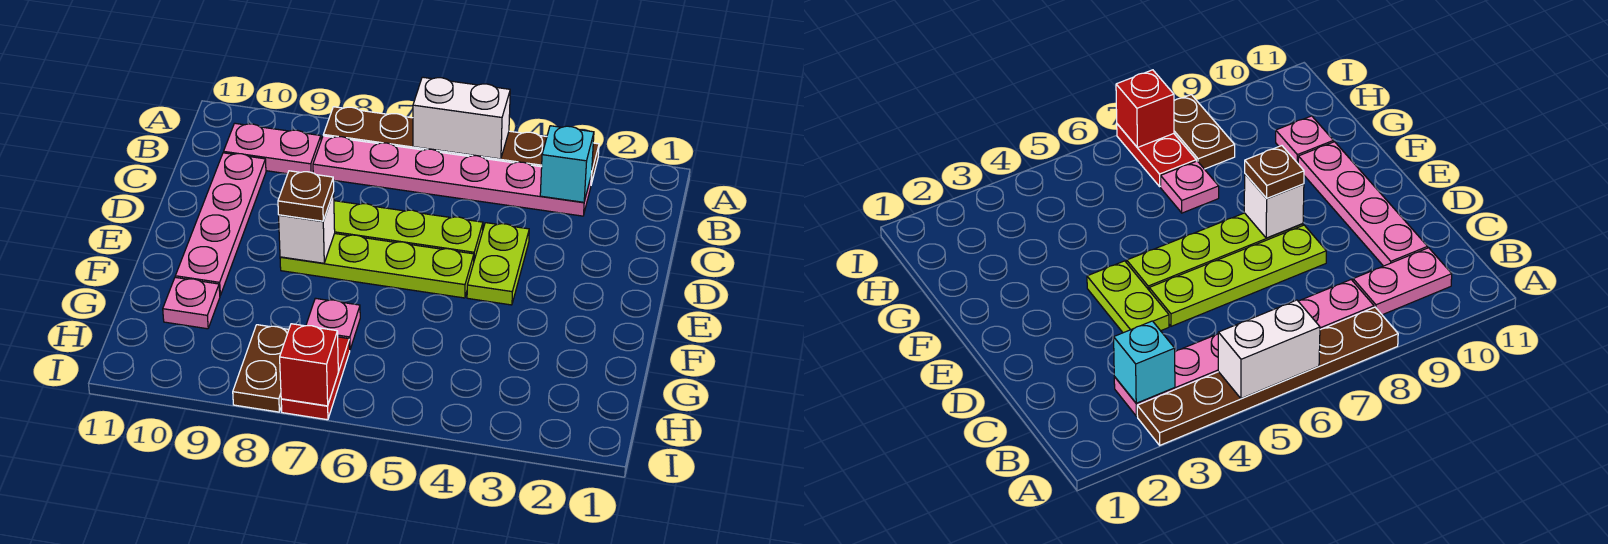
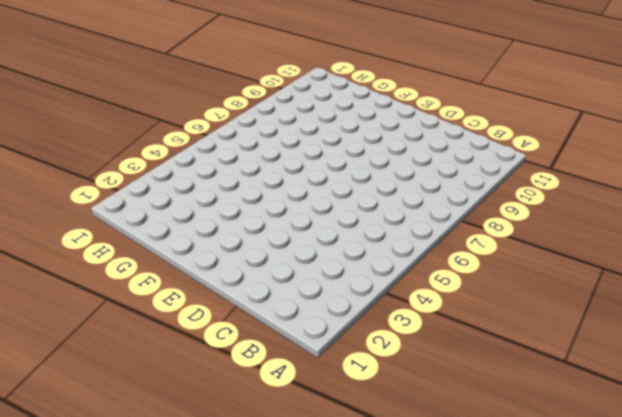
none -> brown plate A3:A8 level 1
none -> pink plate B3:B8 level 1
none -> pink plate B9:B10 level 1

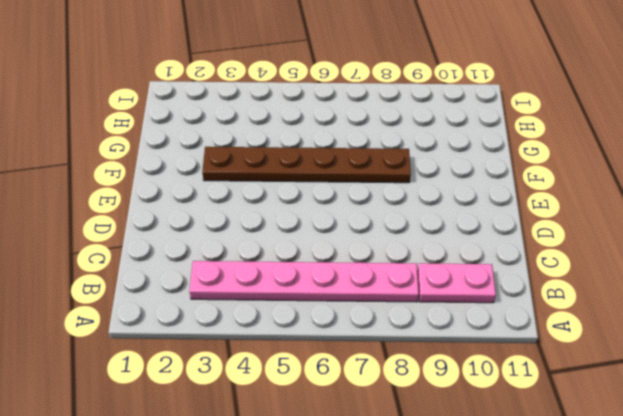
brown plate F3:F8 level 1 -> brown plate A3:A8 level 1
none -> pink plate C10:F10 level 1
none -> lime plate D4:E4 level 1
none -> lime plate D5:D8 level 1

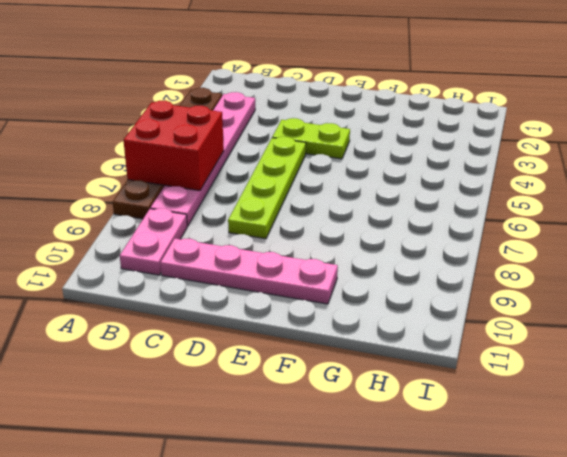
red brick A6:B7 level 2 -> white brick A5:A6 level 2
none -> lime plate E5:E8 level 1
none -> pink plate G7 level 1
none -> pink plate G10 level 1

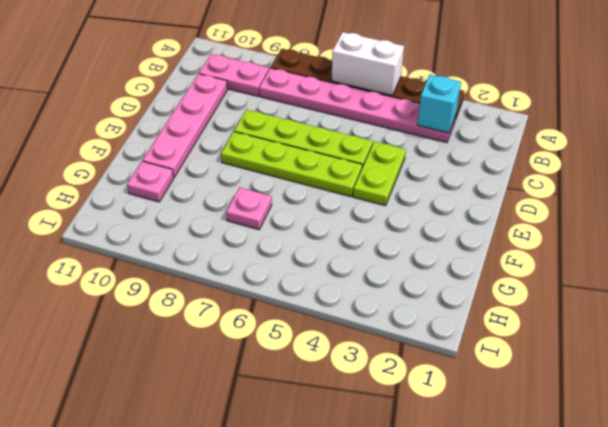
none -> red plate H7:I7 level 1
none -> brown plate H8:I8 level 1
none -> white brick E8 level 2

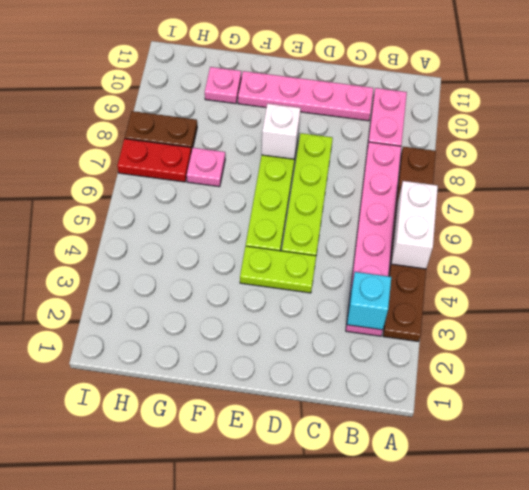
none -> red brick I7 level 2
none -> brown plate E8 level 3

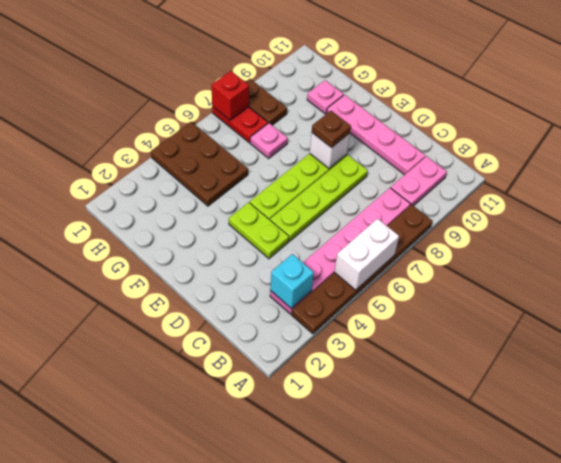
brown plate G4:I5 level 1 -> none

